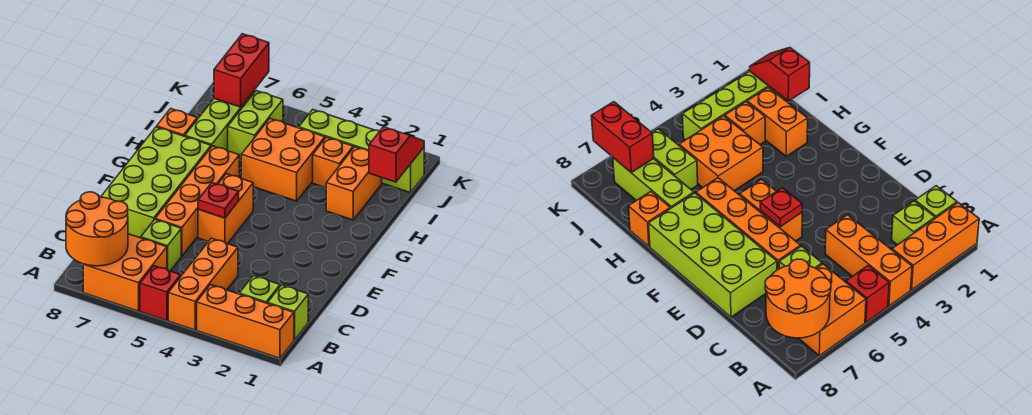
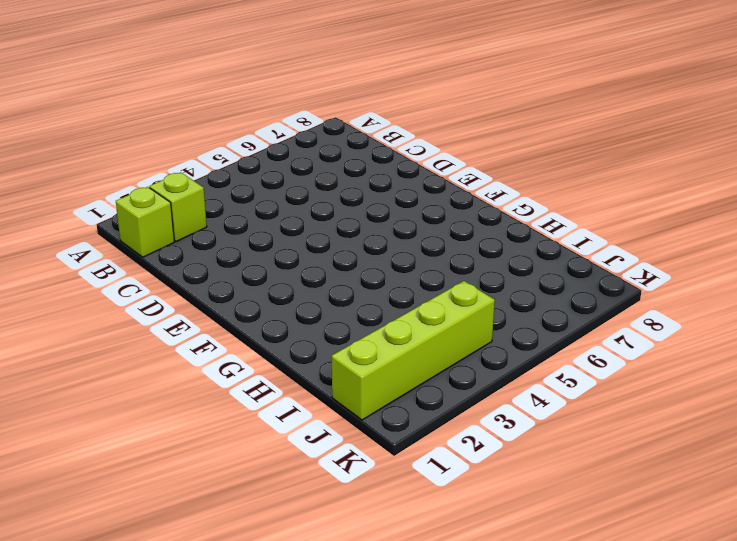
none -> orange brick A1:A3 level 1
none -> orange brick A4:C4 level 1
none -> red brick A5 level 1

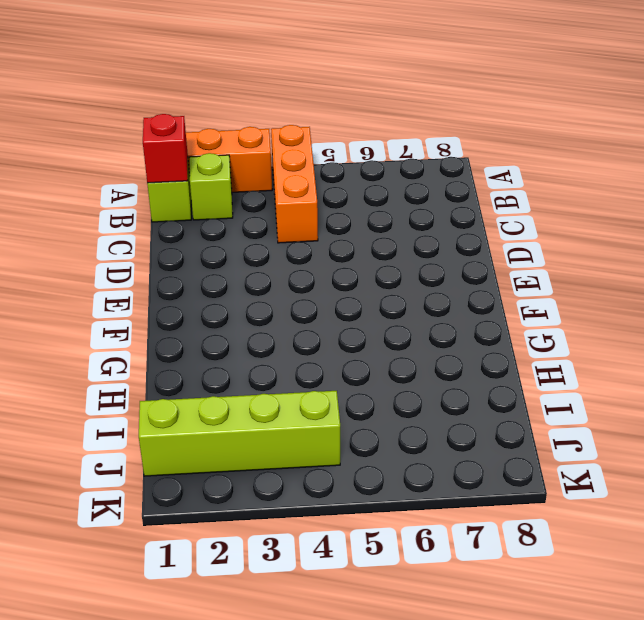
red brick B1 level 2 -> red brick A5 level 1
none -> orange brick A6:B7 level 1
none -> lime brick C6 level 1
none -> orange brick D6:G6 level 1

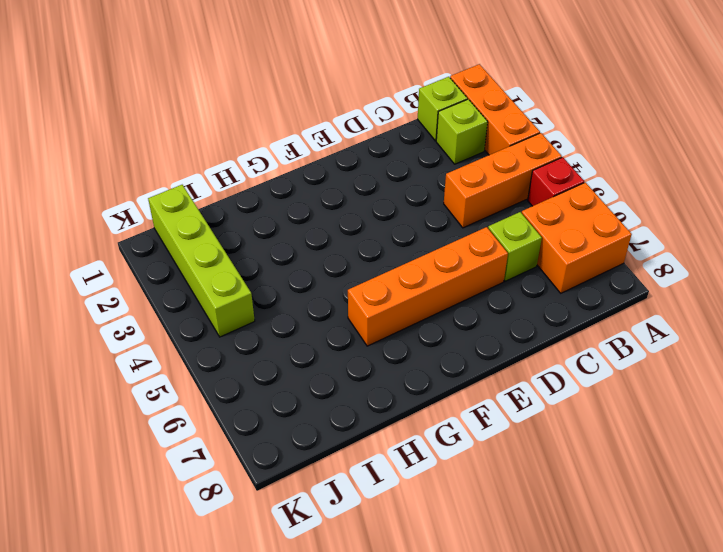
none -> lime brick D7:G8 level 1
none -> orange brick E5:F5 level 1
none -> orange brick H2:I2 level 1

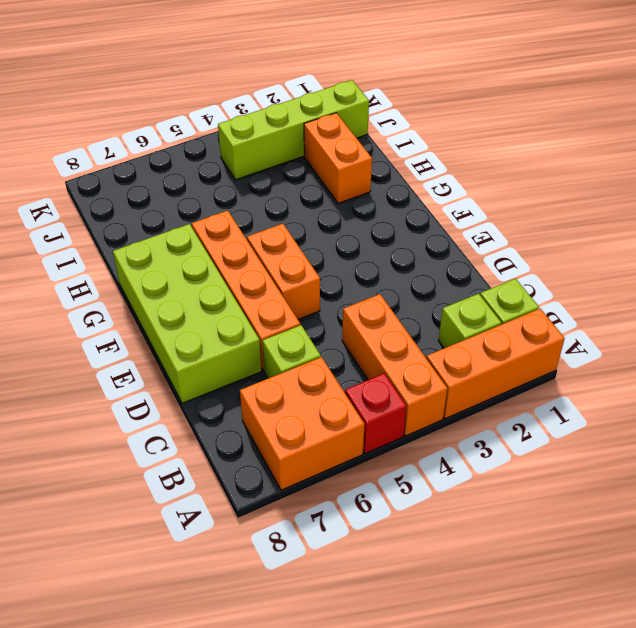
none -> orange brick H4:I5 level 1
none -> lime brick H7:J7 level 1
none -> orange brick H8 level 1

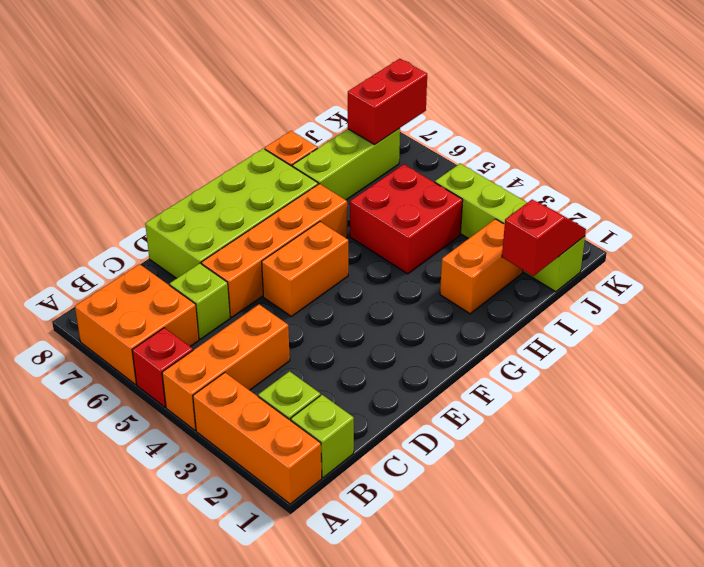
red brick H4:I5 level 1 -> orange brick H4:I5 level 1
none -> orange brick I3 level 1
none -> lime brick I6:J6 level 1
none -> orange round brick A7:B8 level 2

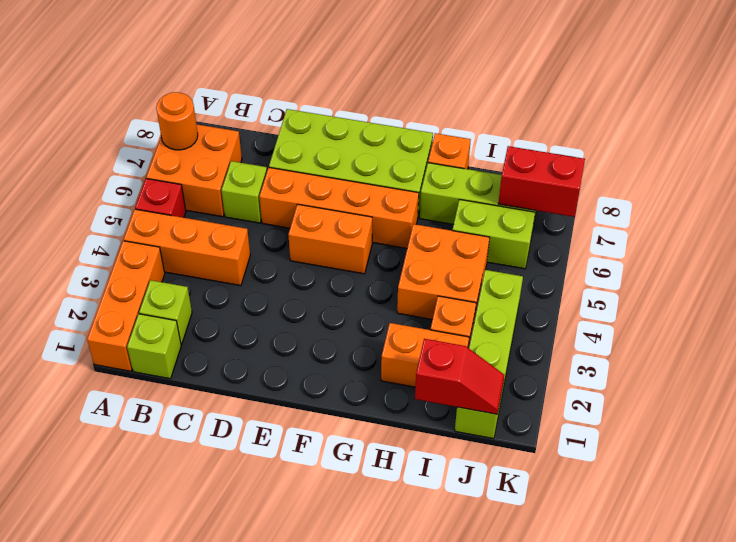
orange round brick A7 level 2 -> orange round brick A7:B8 level 2
none -> red plate E5 level 2

